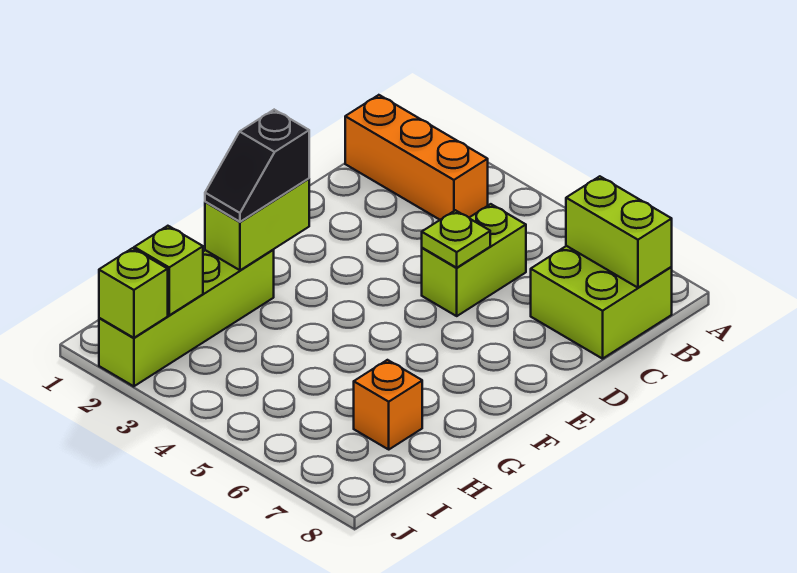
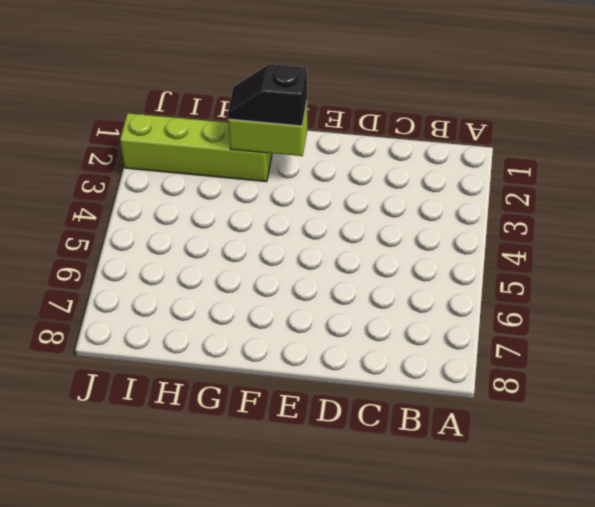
none -> orange brick B1:B3 level 1
none -> lime brick B7:C8 level 1

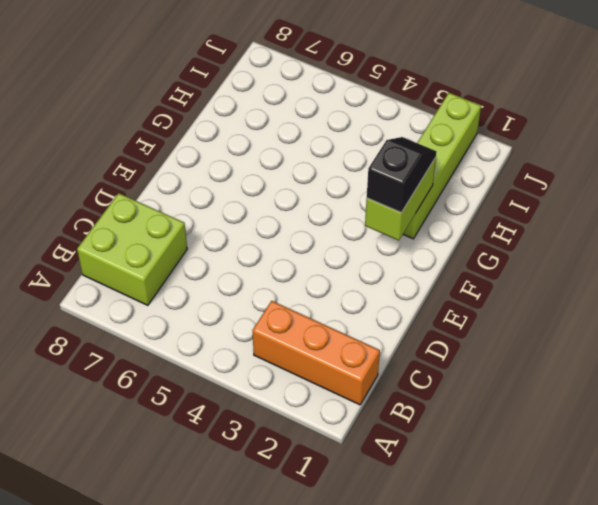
none -> lime brick C5:D5 level 1
none -> orange brick H7 level 1

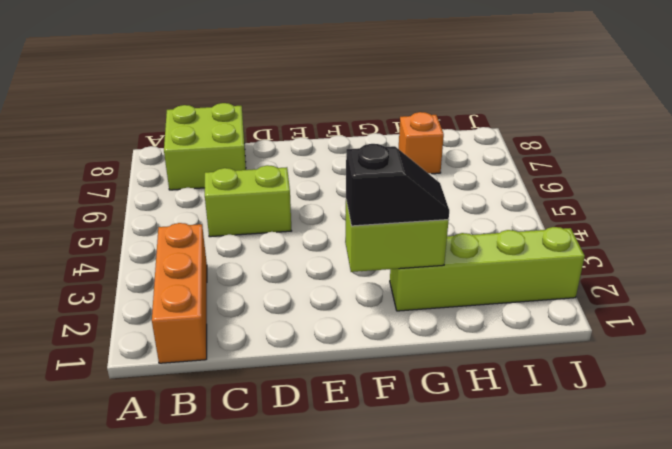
none -> lime brick B7:B8 level 2
none -> lime plate D5 level 2

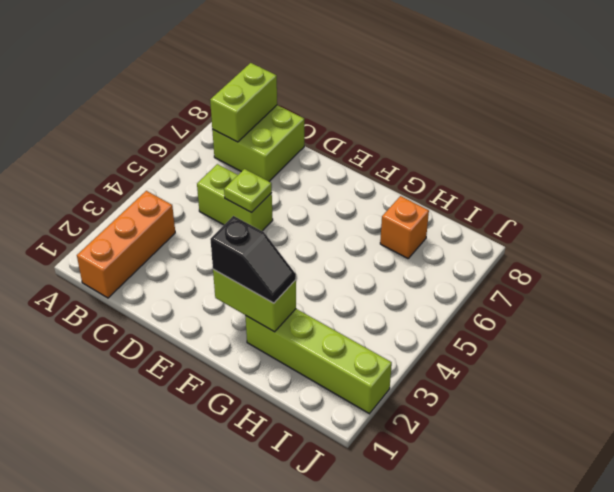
none -> lime brick I2 level 2
none -> lime brick J2 level 2

